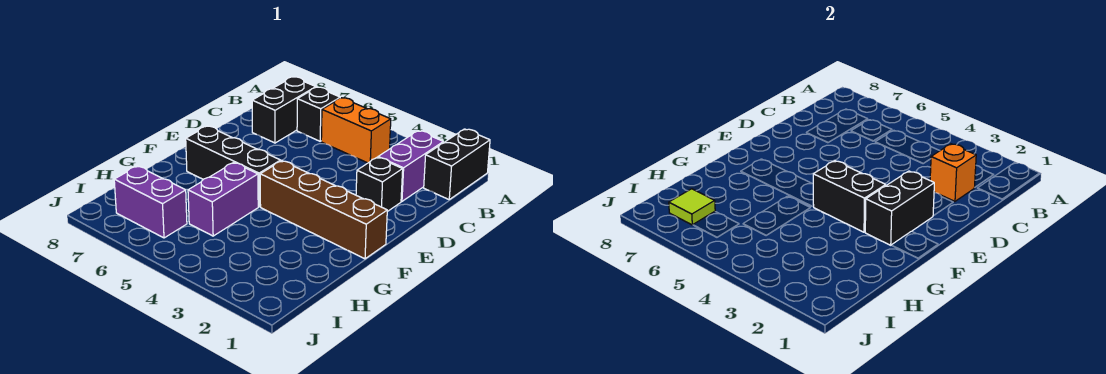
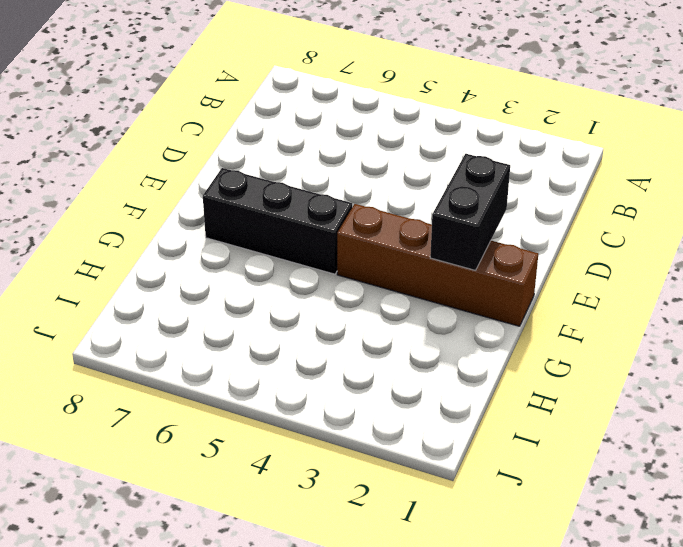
none -> black brick A1:B1 level 1
none -> purple brick B2:C2 level 1
none -> orange brick B4:B5 level 1

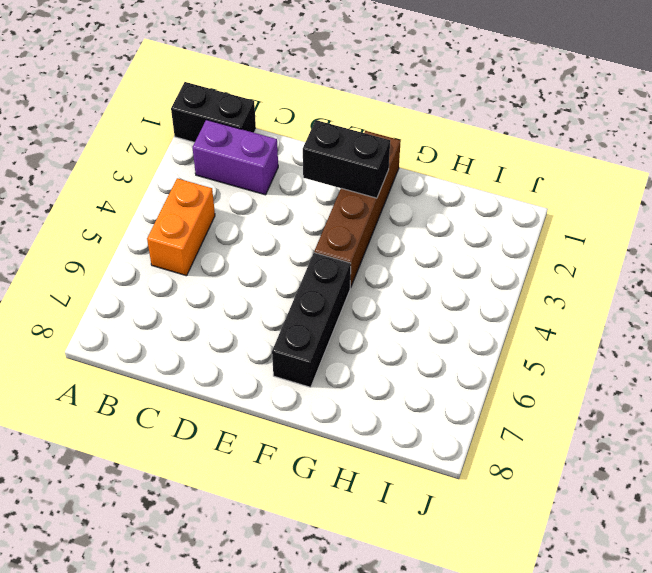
none -> black brick B6 level 1
none -> black brick B7:C7 level 1
none -> black brick D2 level 1

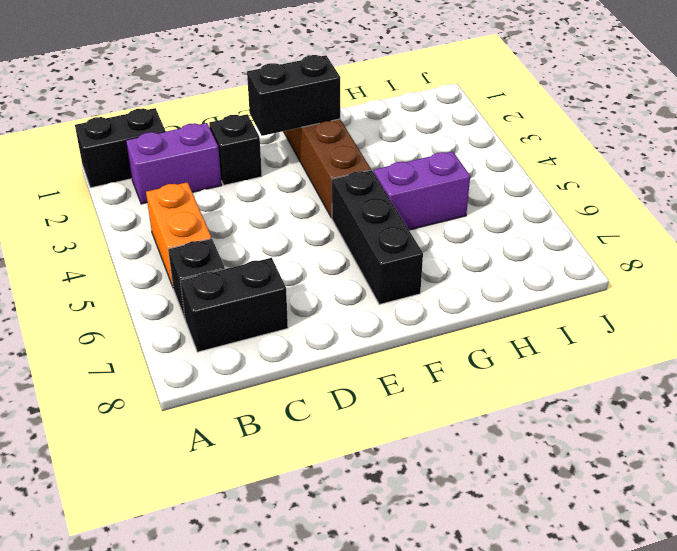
none -> purple brick I6:I7 level 1
none -> orange brick C2 level 2
none -> black brick F3:F4 level 2

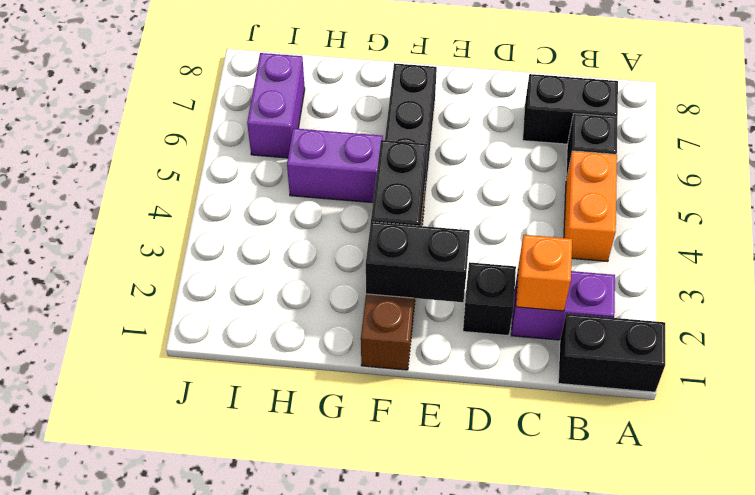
none -> lime tile I7 level 2

